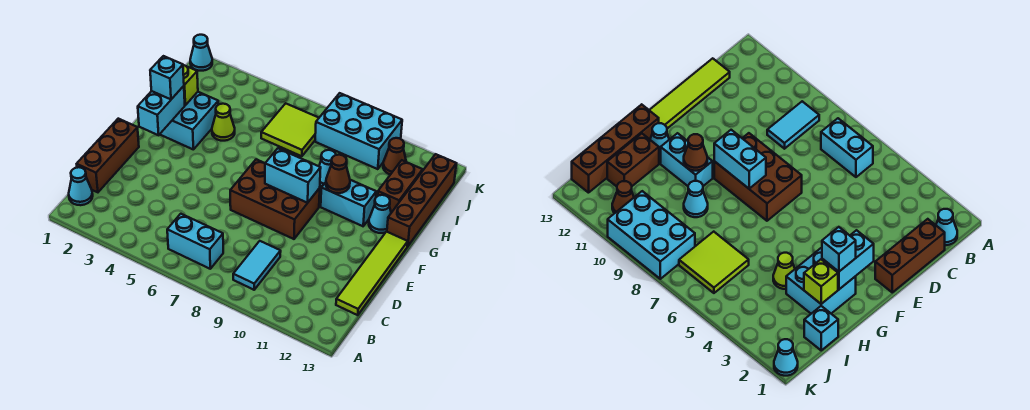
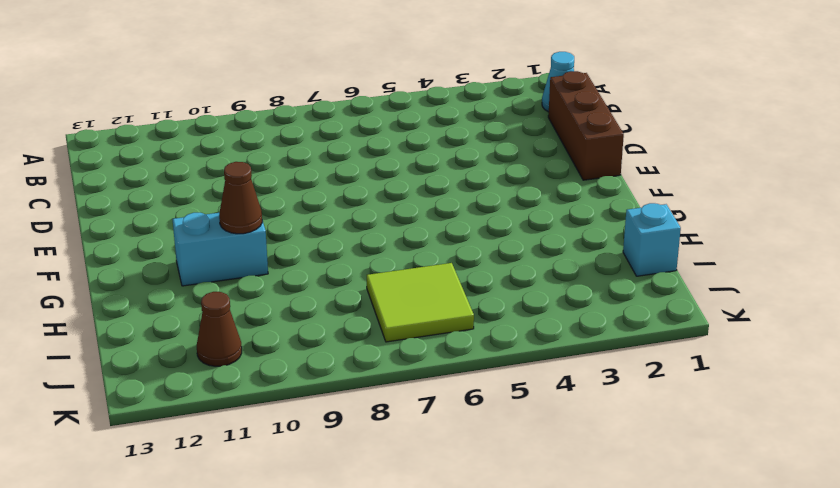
none -> cyan brick B6:B7 level 1
none -> cyan tile B9:C9 level 1
none -> lime tile C13:F13 level 1

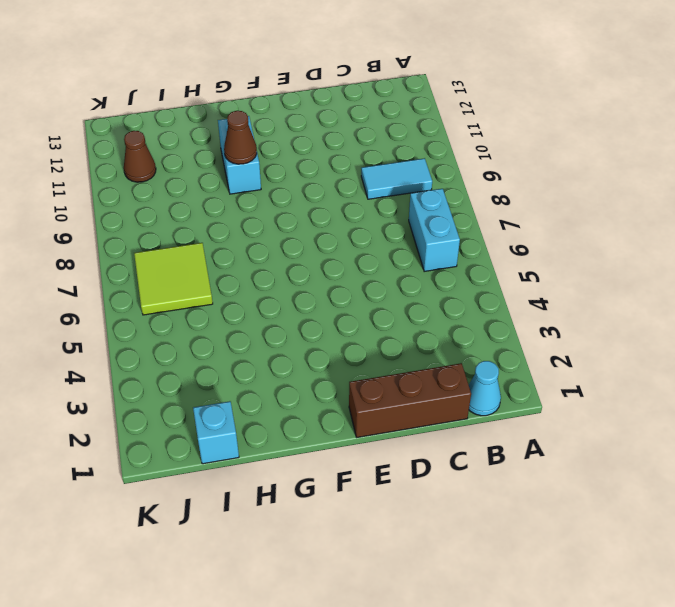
none -> lime tile C13:F13 level 1
none -> brown brick E7:F9 level 1
none -> cyan brick G2:H3 level 1

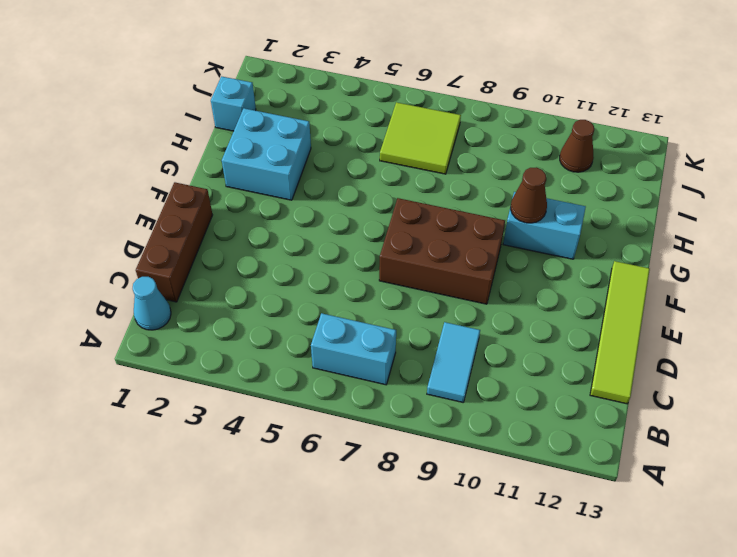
none -> cyan cone G12 level 1
none -> brown brick G13:J13 level 1
none -> lime cone H4 level 1

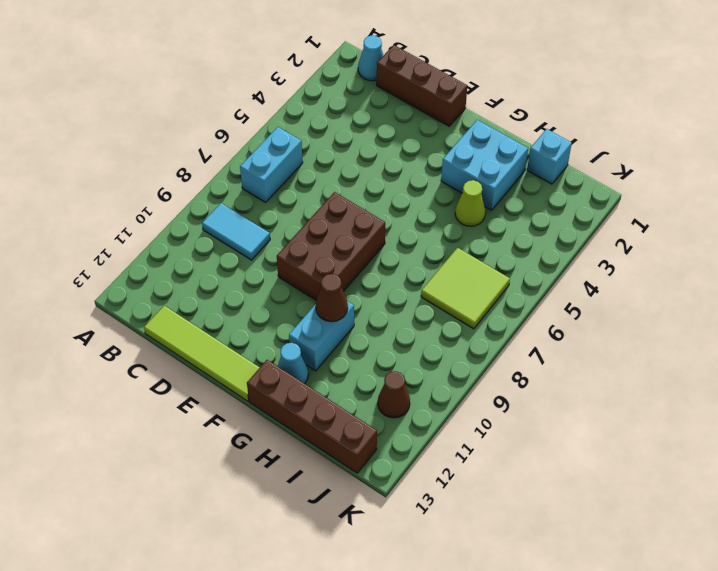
none -> cyan cone H9 level 1
none -> brown brick H12:I12 level 1
none -> cyan brick J8:K10 level 1

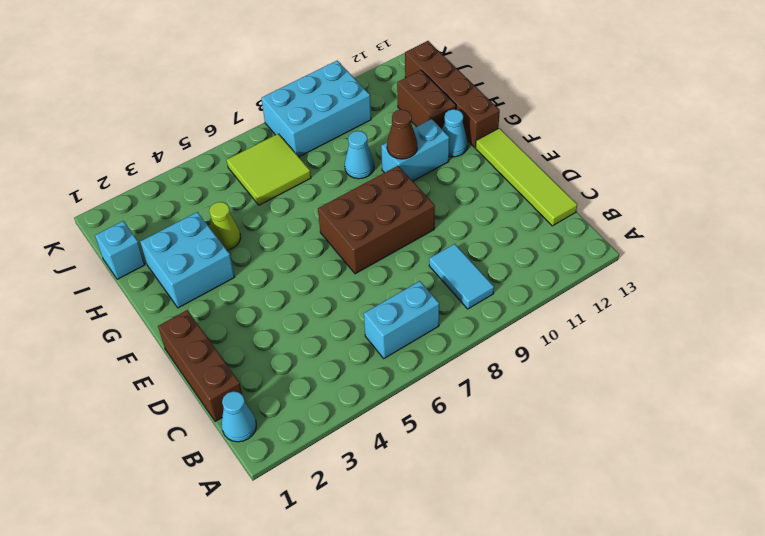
none -> brown cone J11 level 1
none -> cyan cone K1 level 1
none -> cyan brick F2:G2 level 2

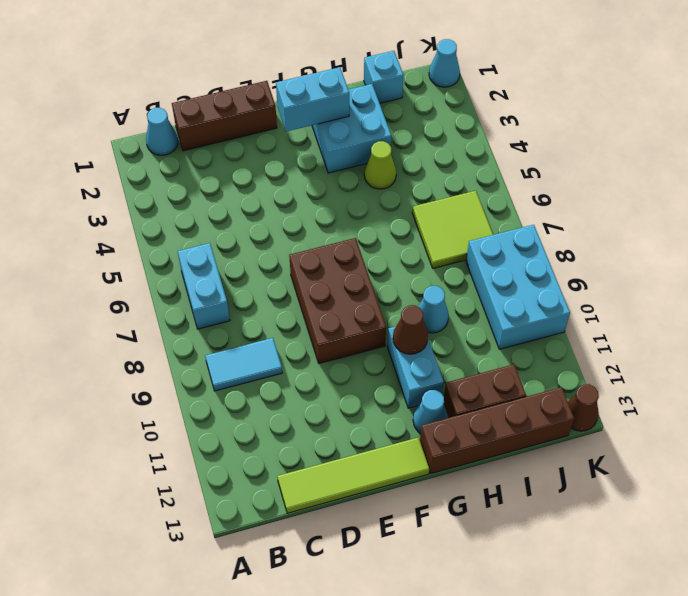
brown cone K13 level 1 -> brown cone J11 level 1
none -> cyan brick F8:F9 level 2
none -> lime brick H2 level 2
none -> cyan brick G2 level 3

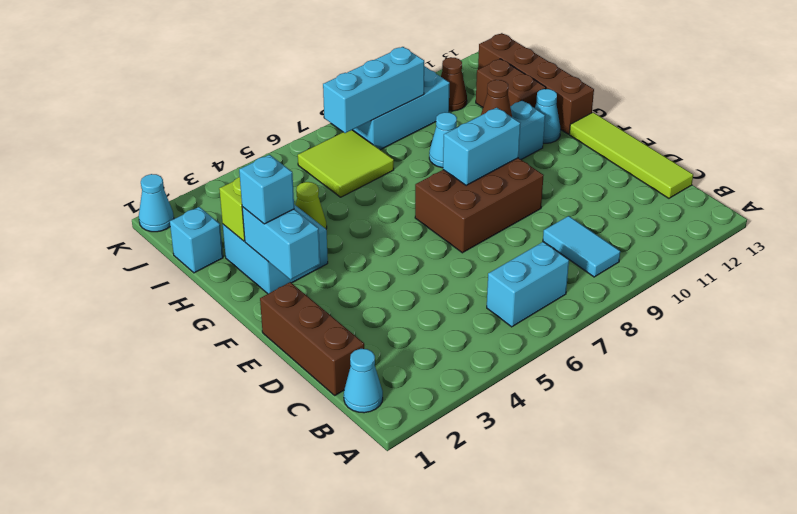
cyan brick J7:J9 level 2 -> none

